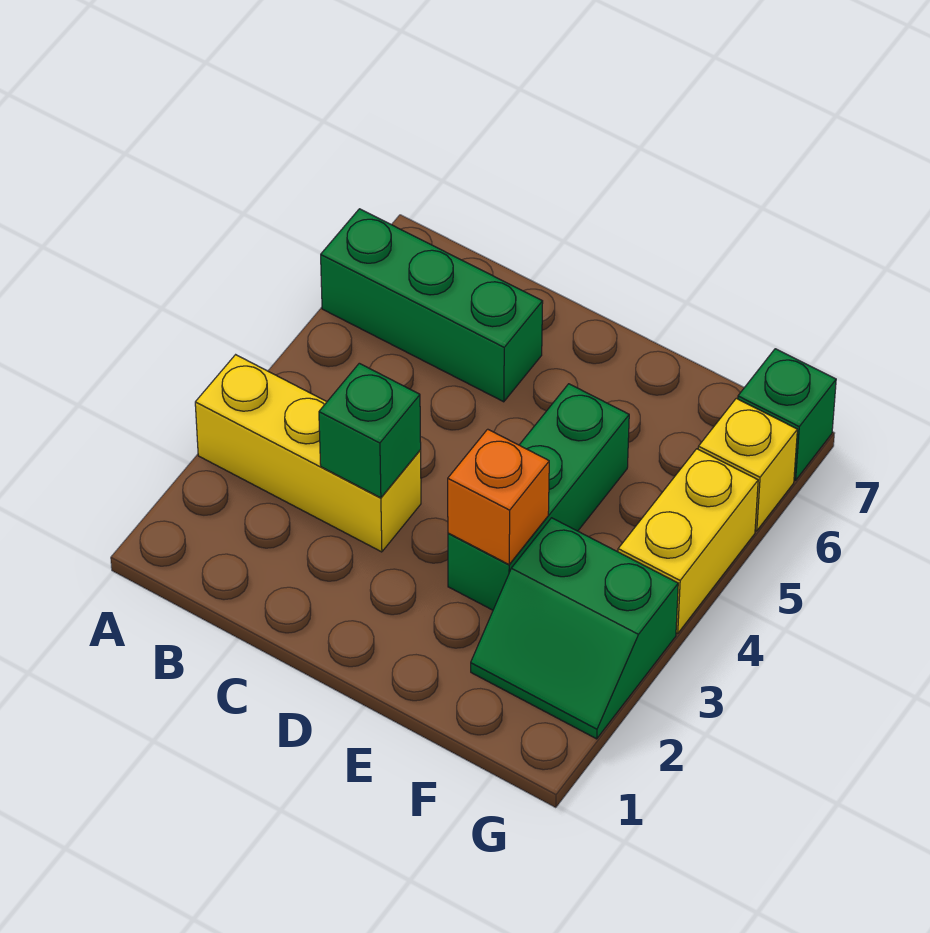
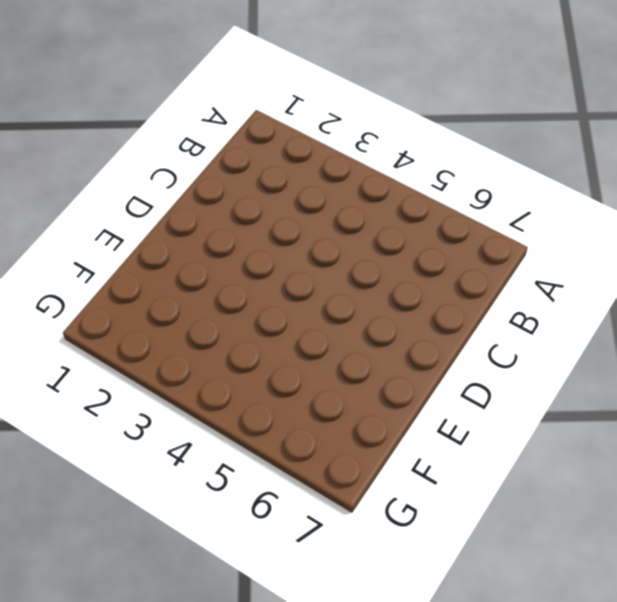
none -> yellow brick A3:C3 level 1
none -> green brick A6:C6 level 1

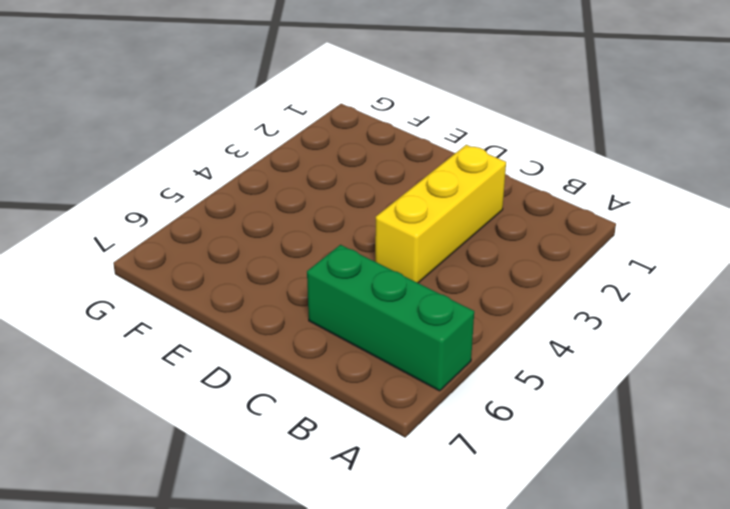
yellow brick C2:C4 level 1 -> yellow brick A3:C3 level 1
none -> green brick E3:E5 level 1
none -> green slope F2:G3 level 1 top 3

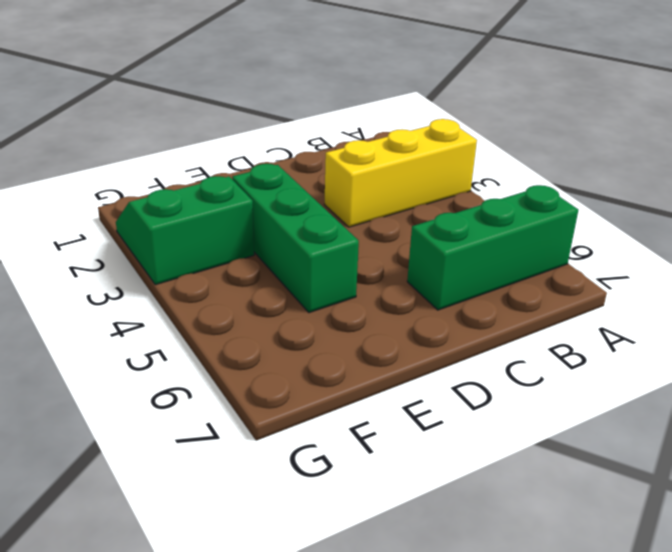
none -> yellow brick G4:G5 level 1
none -> yellow brick G6 level 1

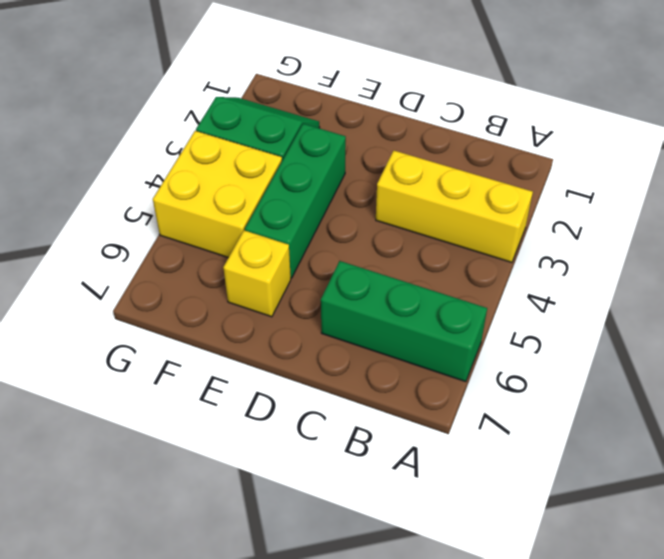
yellow brick E6 level 1 -> yellow brick G6 level 1
yellow brick F4:G5 level 1 -> yellow brick G4:G5 level 1
none -> green brick G7 level 1
none -> green brick C3 level 2

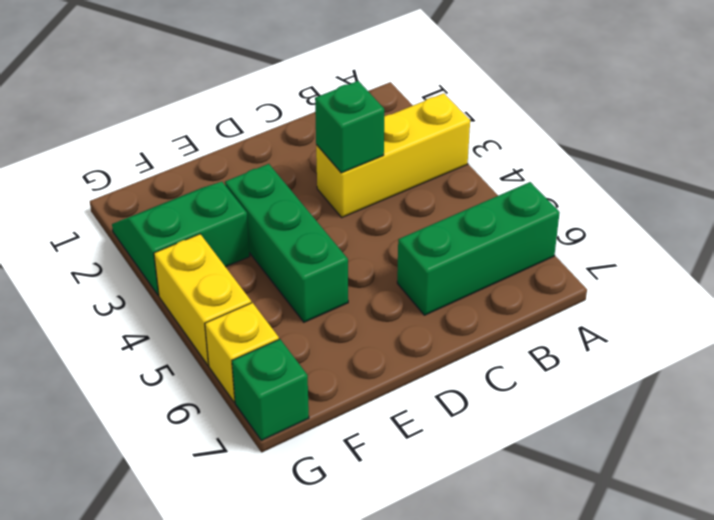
none -> orange brick E3 level 2

